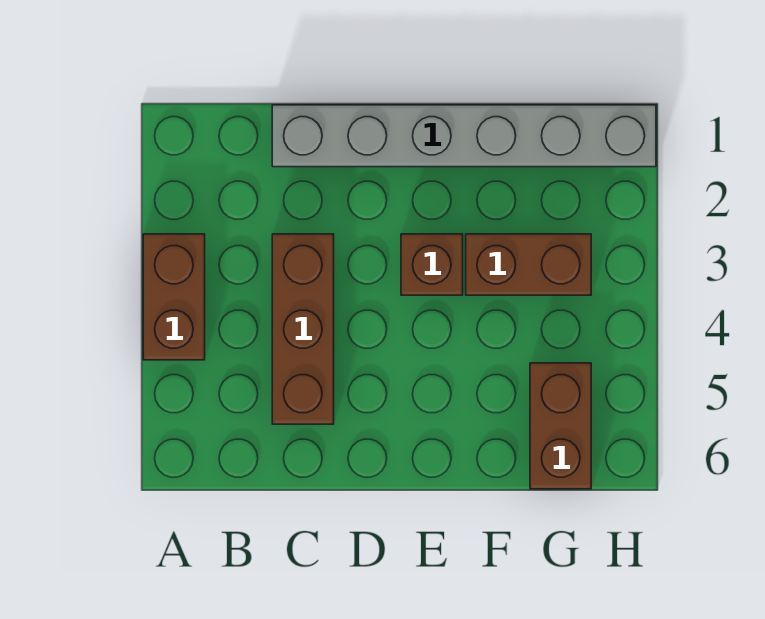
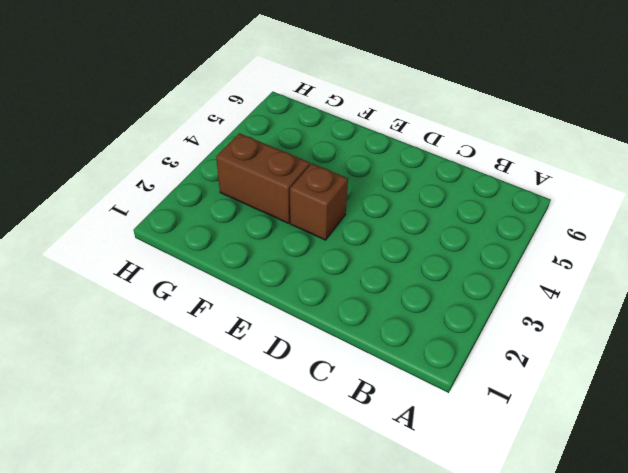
none -> brown brick A3:A4 level 1
none -> grey brick C1:H1 level 1

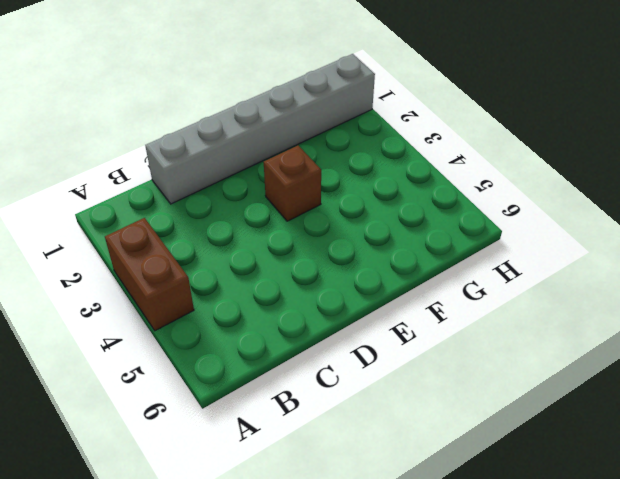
none -> brown brick C3:C5 level 1
none -> brown brick F3:G3 level 1

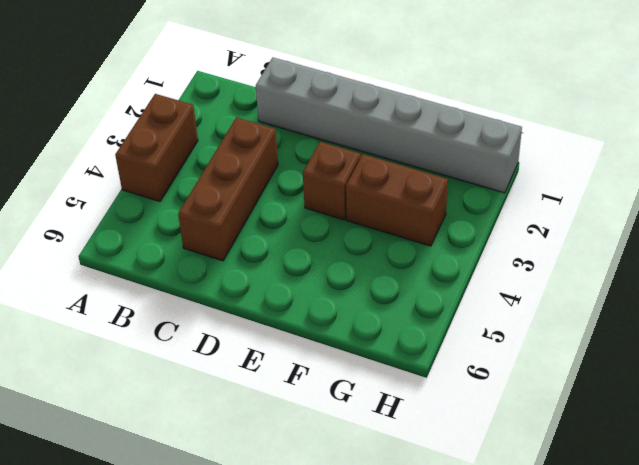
none -> brown brick G5:G6 level 1

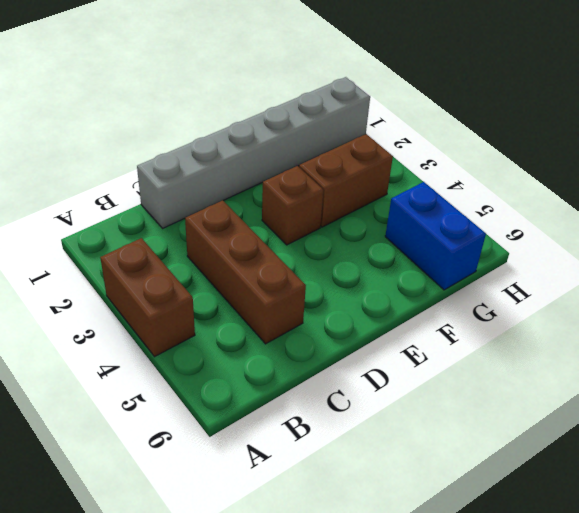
blue brick G5:G6 level 1 -> brown brick G5:G6 level 1

